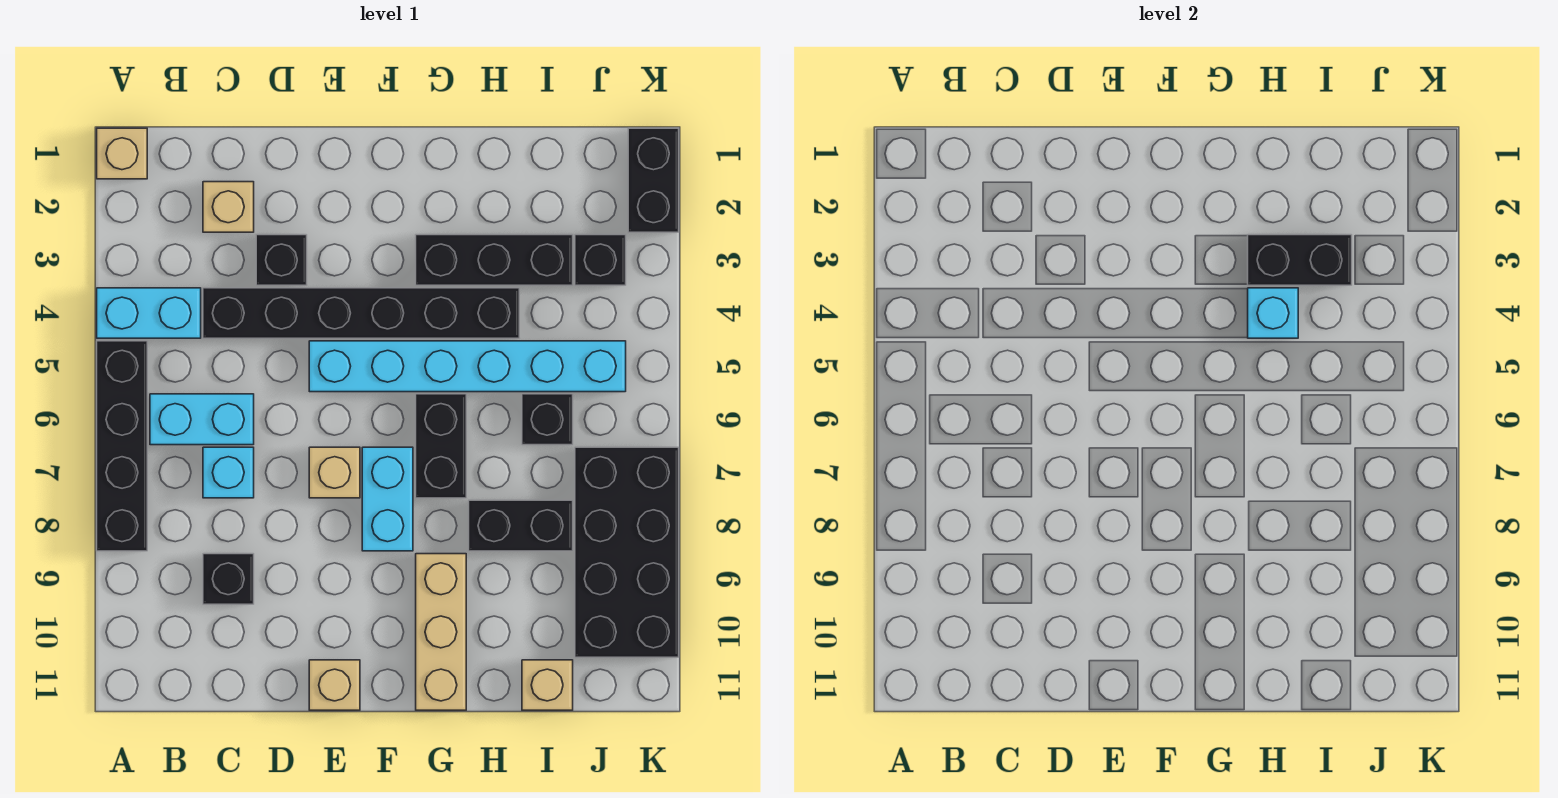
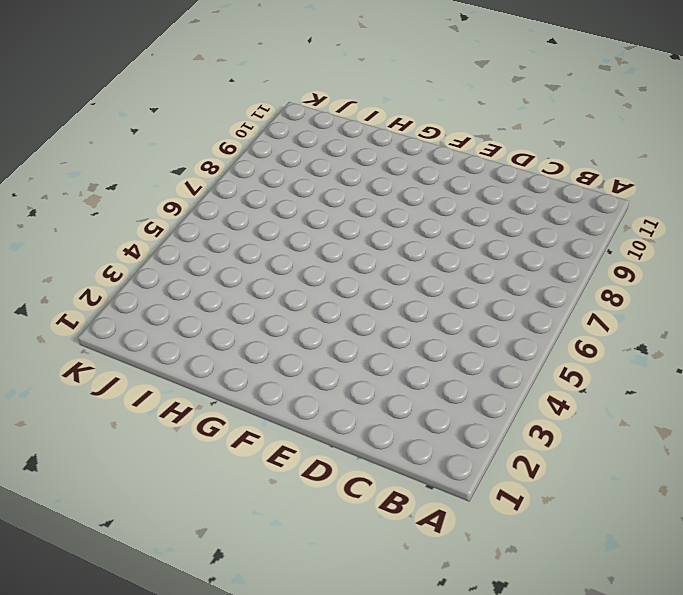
none -> tan brick A1 level 1
none -> cyan brick A4:B4 level 1
none -> black brick A5:A8 level 1

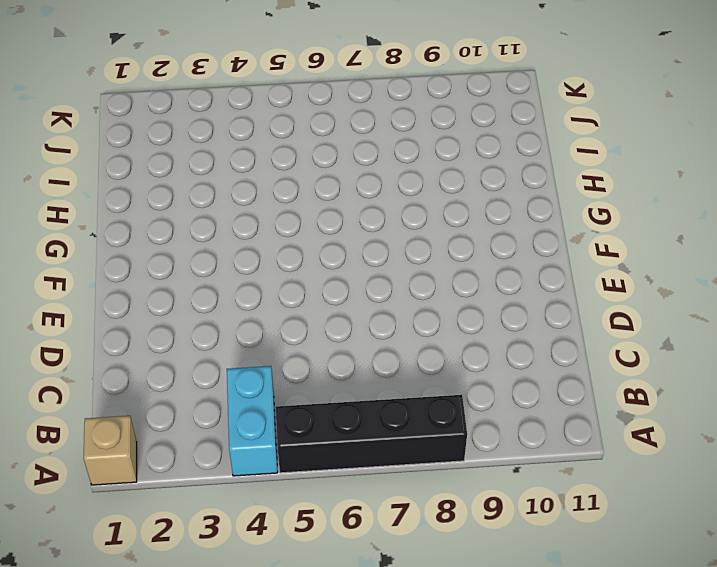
none -> cyan brick B6:C6 level 1
none -> tan brick C2 level 1
none -> black brick C4:H4 level 1

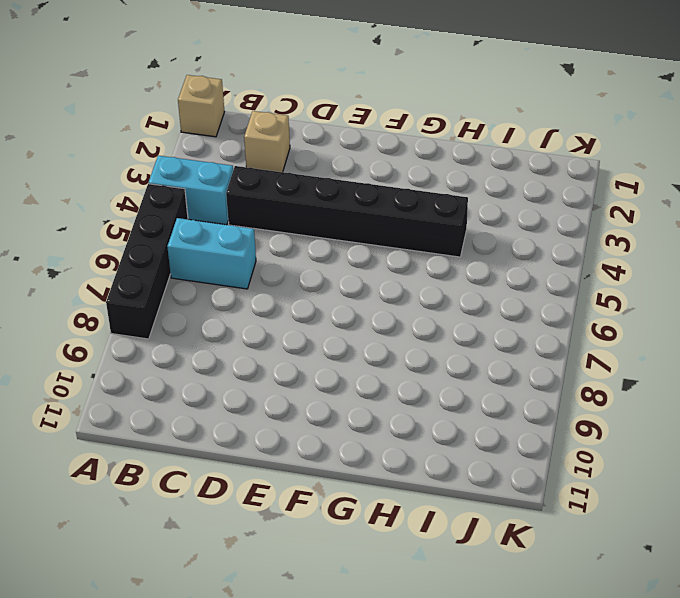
none -> cyan brick C7 level 1
none -> black brick C9 level 1
none -> black brick D3 level 1

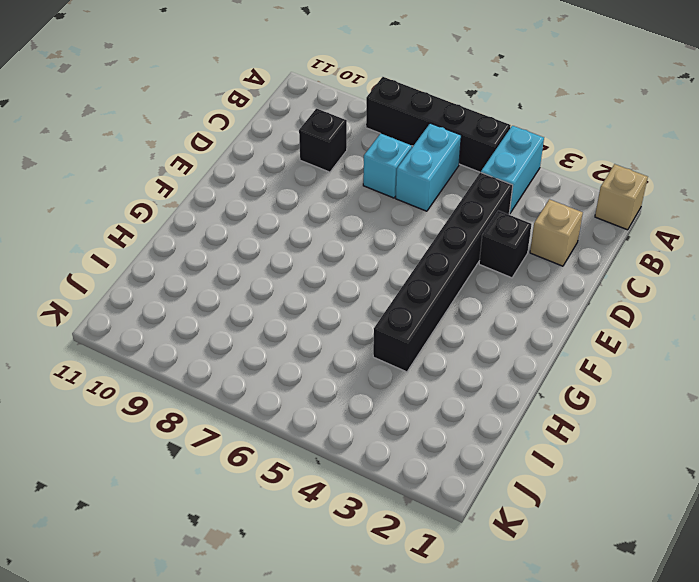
none -> cyan brick E5:J5 level 1
none -> tan brick E7 level 1
none -> tan brick E11 level 1

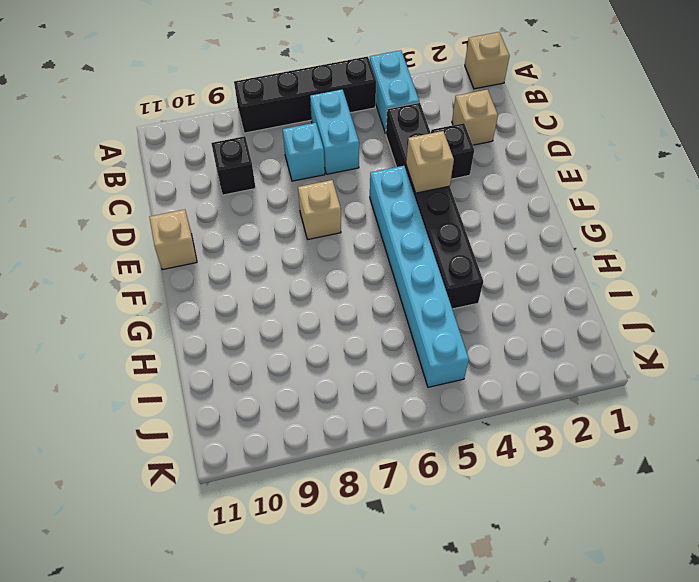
tan brick E4 level 2 -> tan brick I11 level 1
none -> cyan brick F7:F8 level 1
none -> black brick G3:I3 level 1
none -> black brick G6:G7 level 1

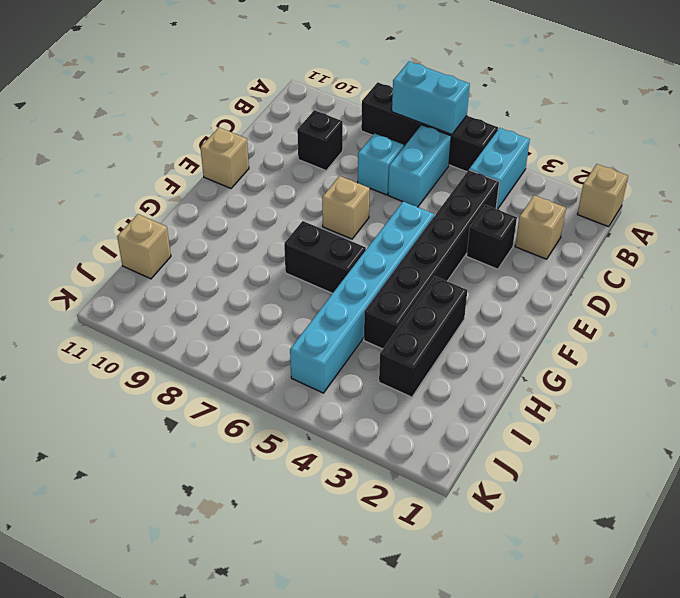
cyan brick A6:A7 level 2 -> cyan brick F7:F8 level 1
none -> tan brick G9:G11 level 1
none -> black brick H8:I8 level 1
none -> black brick I6 level 1

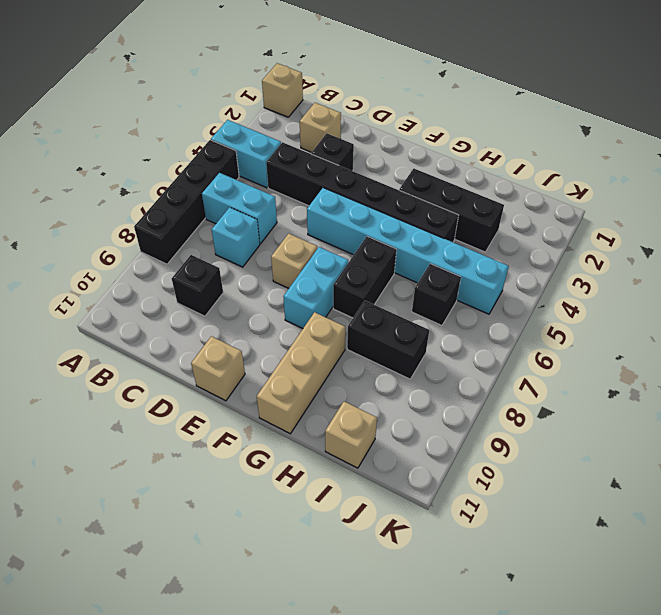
none -> black brick J3 level 1
none -> black brick J7:K10 level 1
none -> black brick K1:K2 level 1

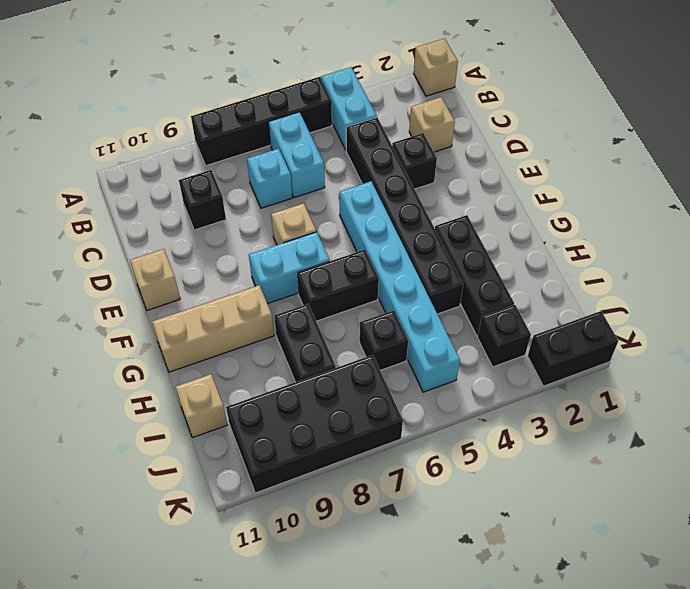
none -> black brick H3:I3 level 2
none -> cyan brick H4 level 2

